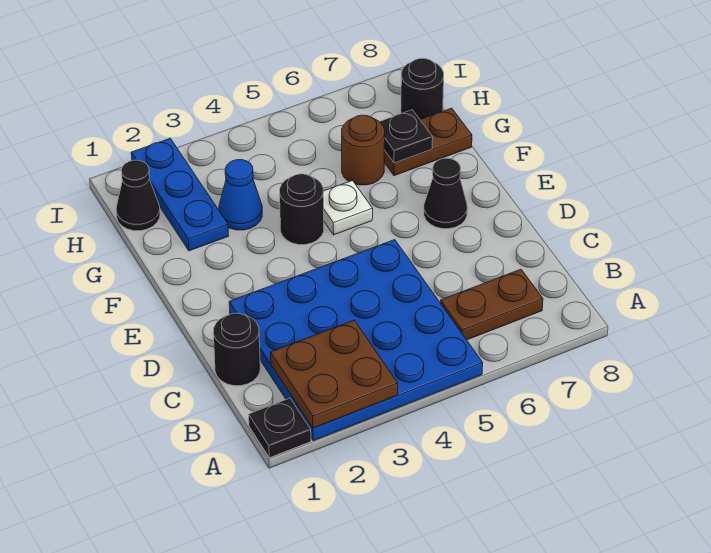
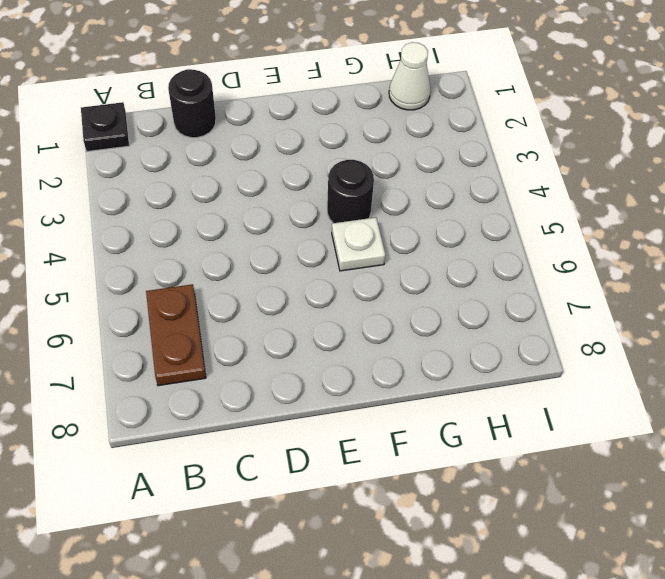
white cone H1 level 1 -> black cone H1 level 1
none -> blue plate A2:D5 level 1
none -> black cone E7 level 1
none -> blue plate G2:I2 level 1

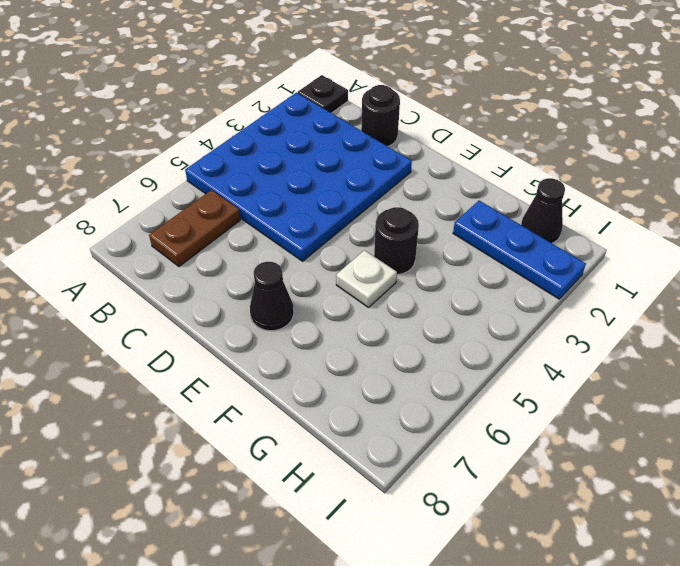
none -> blue cone G3 level 1
none -> brown round brick G6 level 1
none -> brown plate G7:G8 level 1

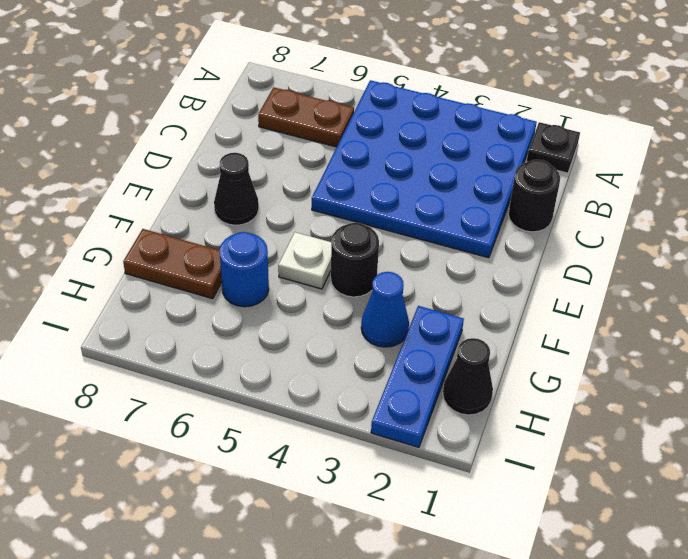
blue round brick G6 level 1 -> brown round brick G6 level 1
none -> black round brick H8 level 1
none -> brown plate A2:B3 level 2
none -> black plate G7 level 2

